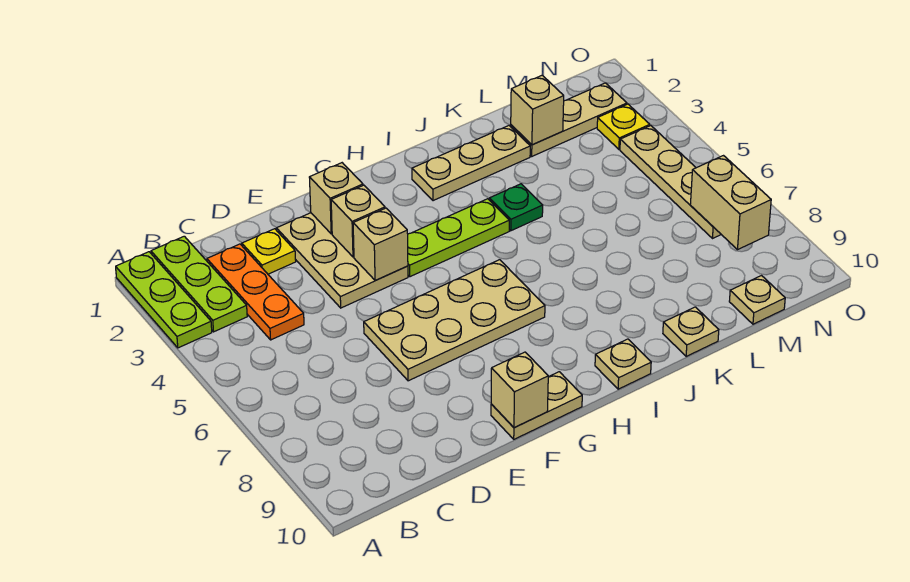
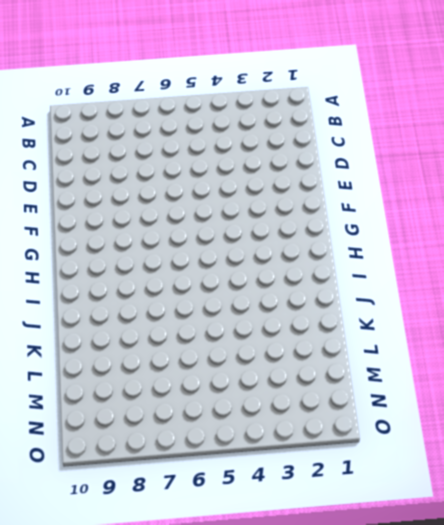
none -> lime plate A1:A3 level 1
none -> lime plate B1:B3 level 1
none -> orange plate C2:C4 level 1

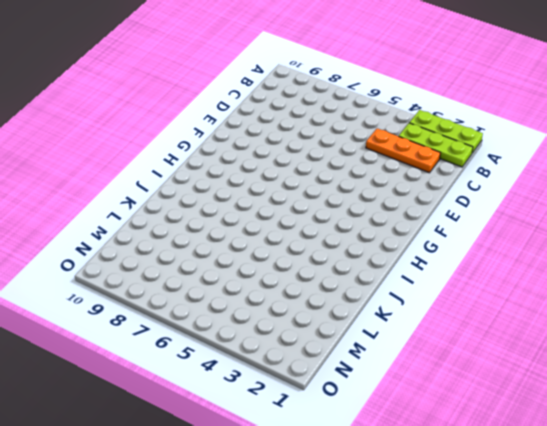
none -> yellow plate D2 level 1
none -> tan plate E2:F4 level 1
none -> tan plate E6:H7 level 1

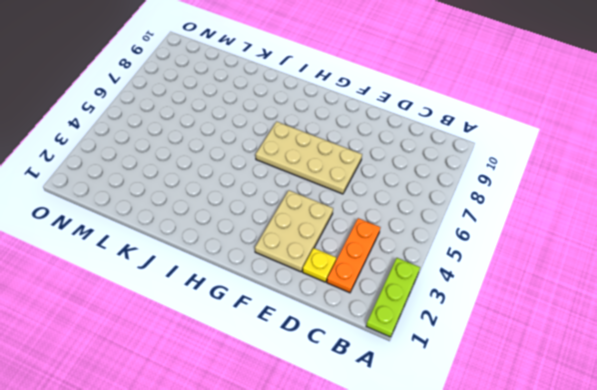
none -> lime plate B1:B3 level 1
none -> tan plate F10:G10 level 1
none -> lime plate G4:I4 level 1

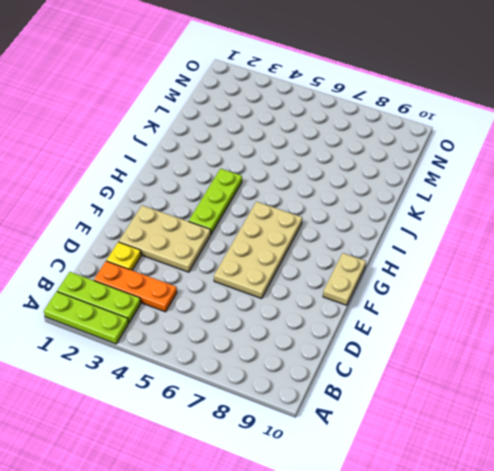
none -> tan plate I2:K2 level 1
none -> tan plate I10 level 1
none -> green plate J4 level 1

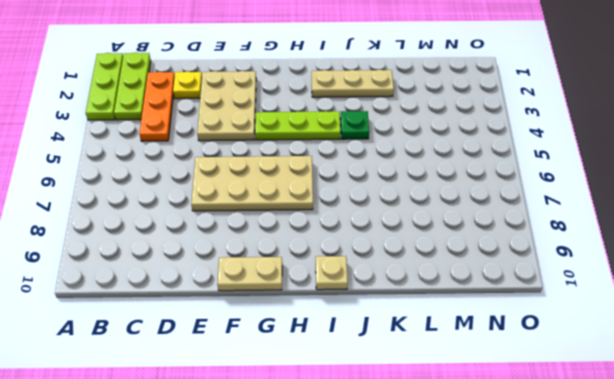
none -> tan plate K10 level 1
none -> tan plate L2:N2 level 1
none -> tan plate M10 level 1

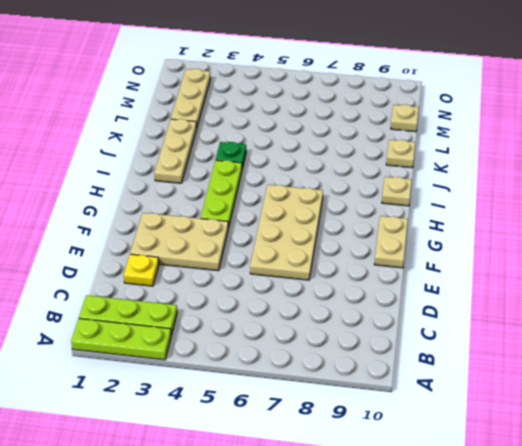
none -> orange plate C2:C4 level 1
none -> yellow plate N3 level 1
none -> tan plate N4:N7 level 1

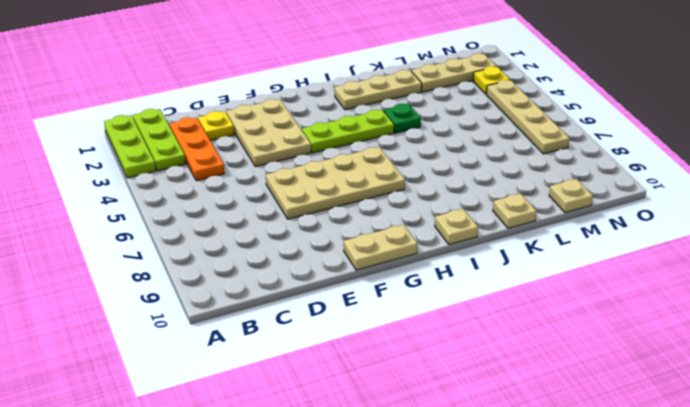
none -> tan brick F2 level 2
none -> tan brick F3 level 2
none -> tan brick F4 level 2

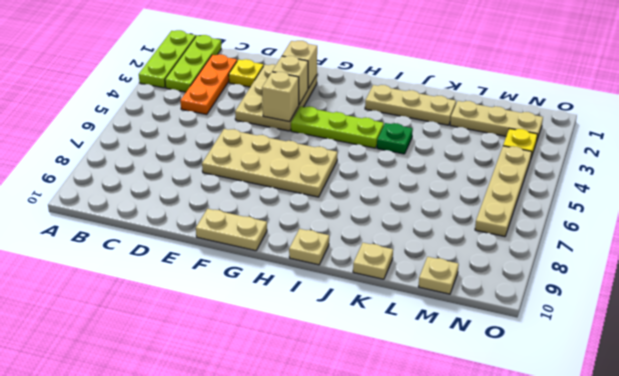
none -> tan brick F10 level 2
none -> tan brick L2 level 2
none -> tan brick N7:N8 level 2

